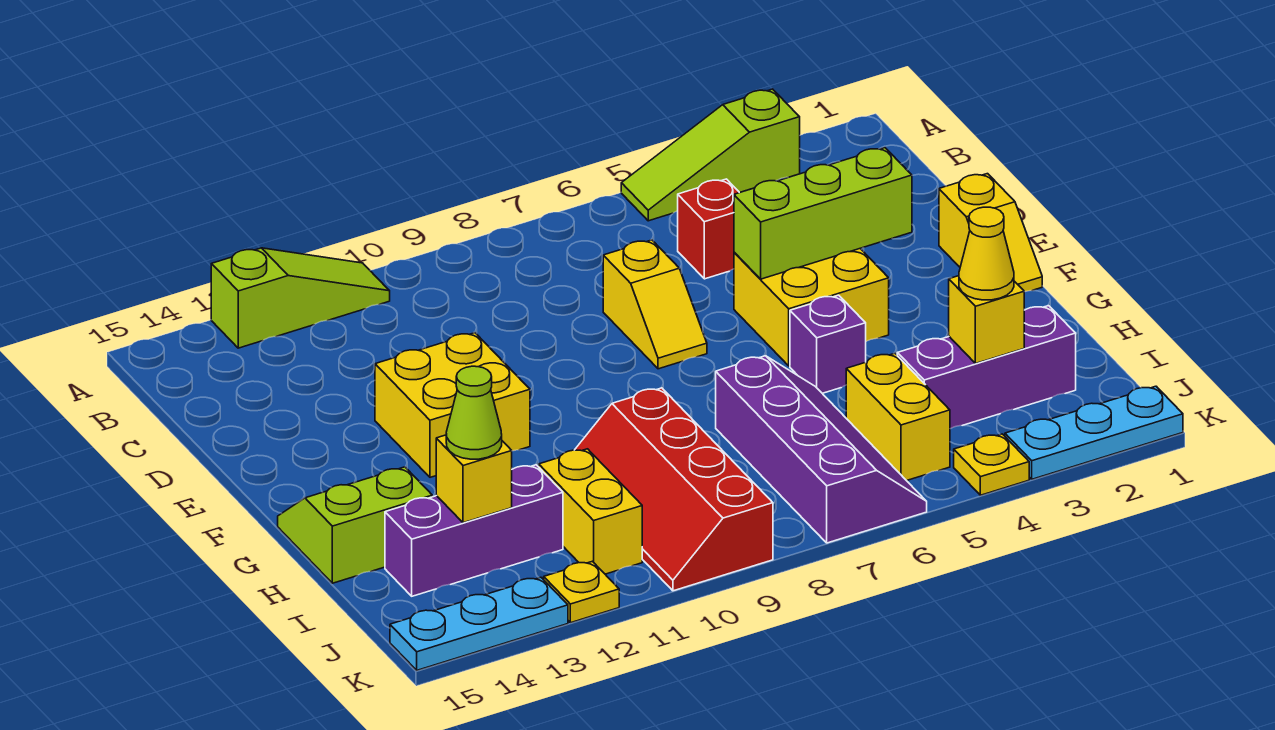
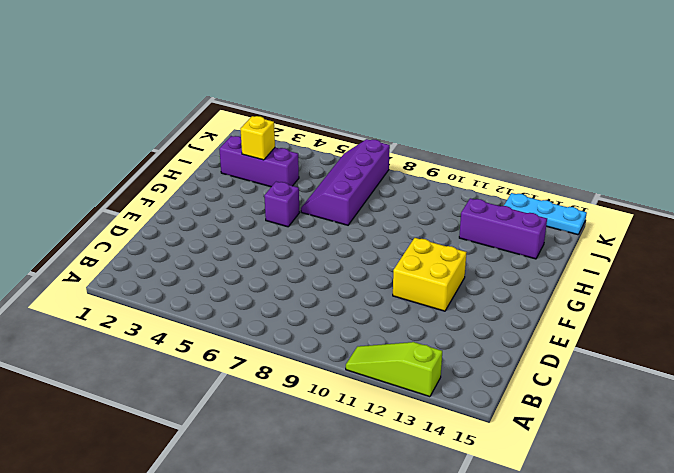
none -> lime slope A3:A5 level 1 top 3
none -> red brick C5 level 1
none -> yellow slope D7:E7 level 1 top D

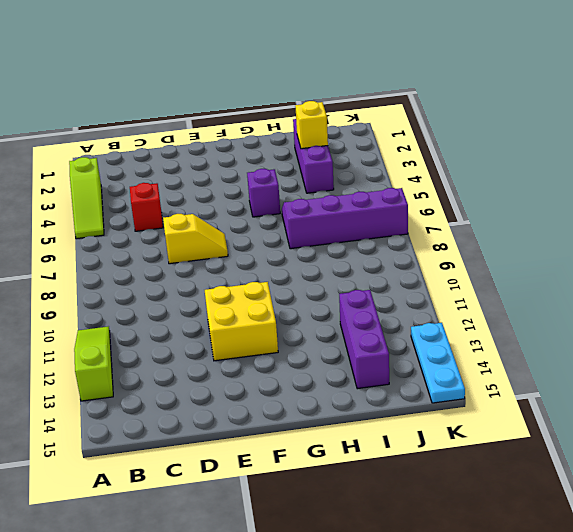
none -> yellow slope E1:F1 level 1 top E
none -> yellow brick E4:F5 level 1
none -> lime slope G14:H15 level 1 top H

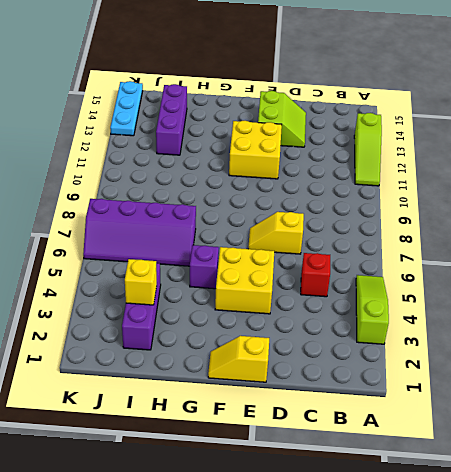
lime slope D13:E14 level 1 top E -> lime slope G14:H15 level 1 top H
none -> red slope H9:K10 level 1 top 9
none -> yellow brick I5:J5 level 1
none -> yellow brick I11:J11 level 1

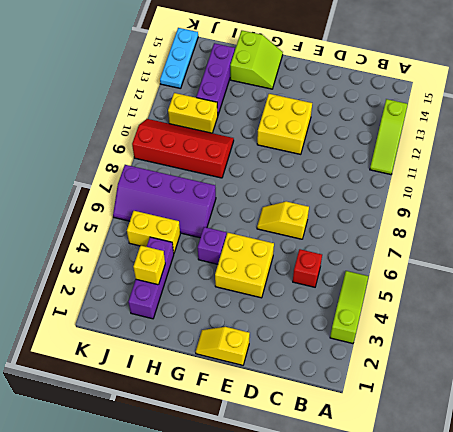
none -> cyan plate K1:K3 level 1
none -> yellow plate K4 level 1
none -> yellow plate K12 level 1

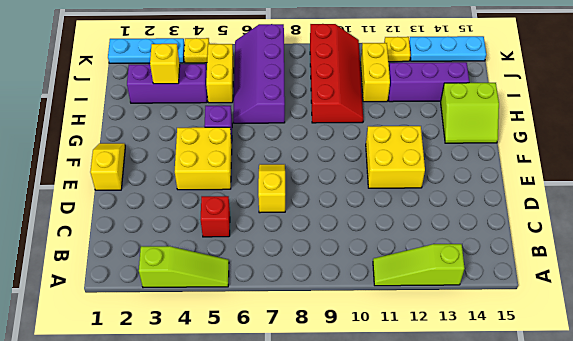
none -> lime brick E3:E5 level 2
none -> yellow brick I13 level 2
none -> yellow cone I3 level 3

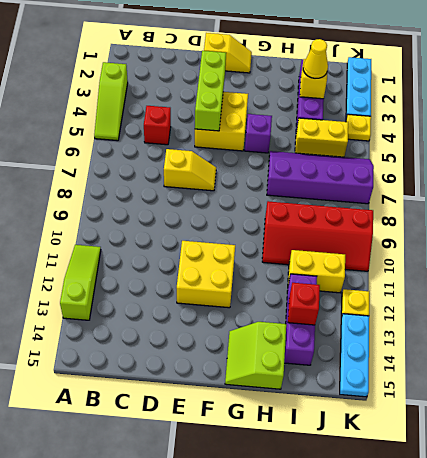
red brick I13 level 2 -> yellow brick I13 level 2
none -> lime cone I13 level 3

